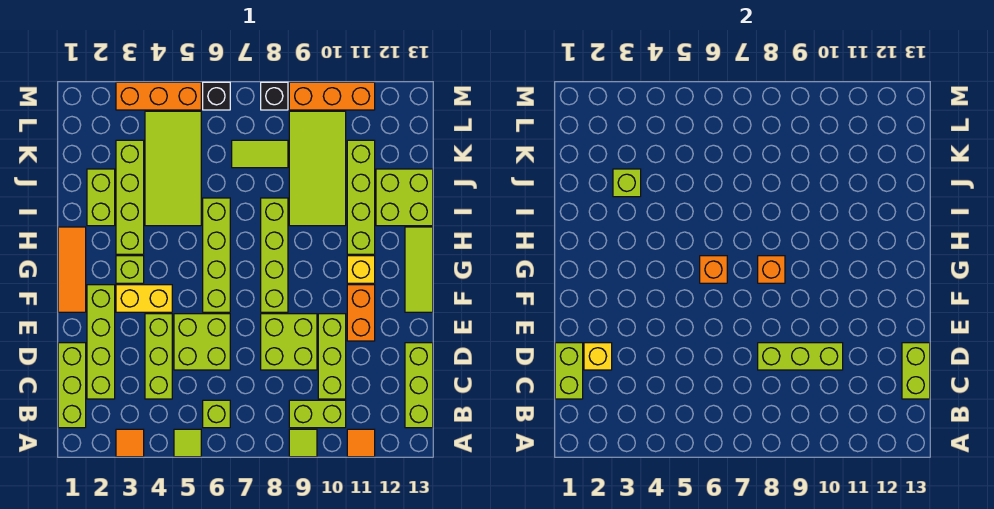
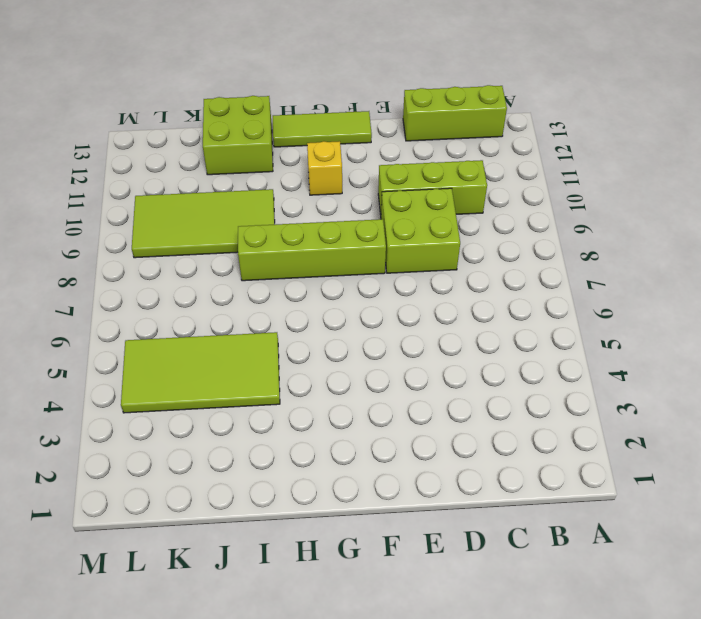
none -> orange tile A3 level 1
none -> lime tile A5 level 1
none -> lime tile A9 level 1
none -> orange tile A11 level 1

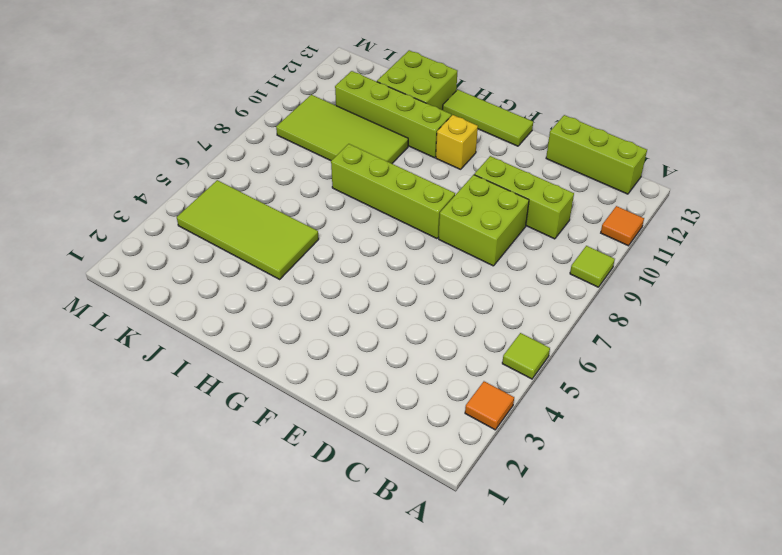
none -> lime brick B1:D1 level 1
none -> lime brick B6 level 1
none -> lime brick B9:B10 level 1
none -> lime brick C2:F2 level 1

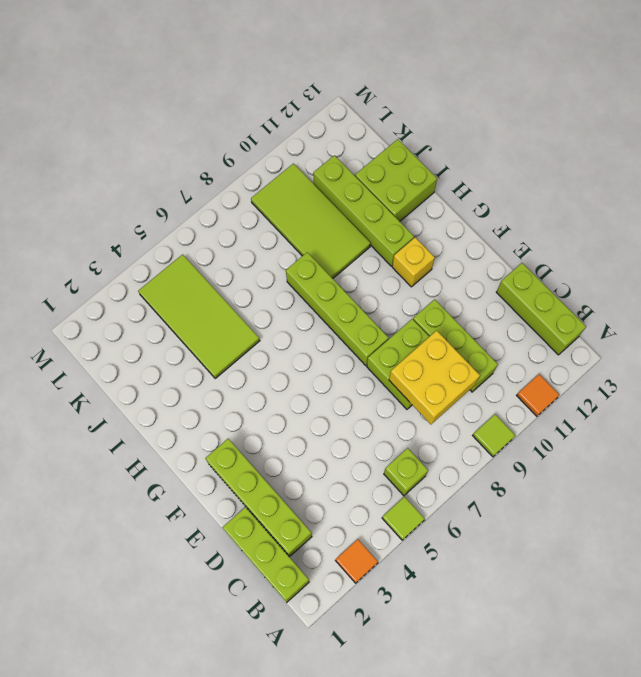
yellow brick C8:D9 level 2 -> lime brick D8:D10 level 2
none -> lime brick B9:B10 level 1
none -> lime brick C4:E4 level 1
none -> lime brick D5:E6 level 1
none -> orange brick E11:F11 level 1

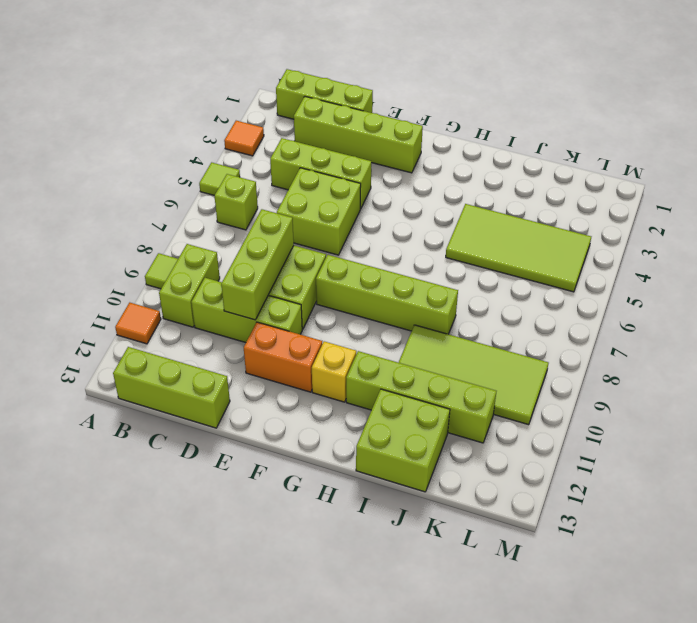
none -> orange tile F1:H1 level 1
none -> yellow brick F3:F4 level 1
none -> lime brick F6:I6 level 1
none -> lime tile F13:H13 level 1

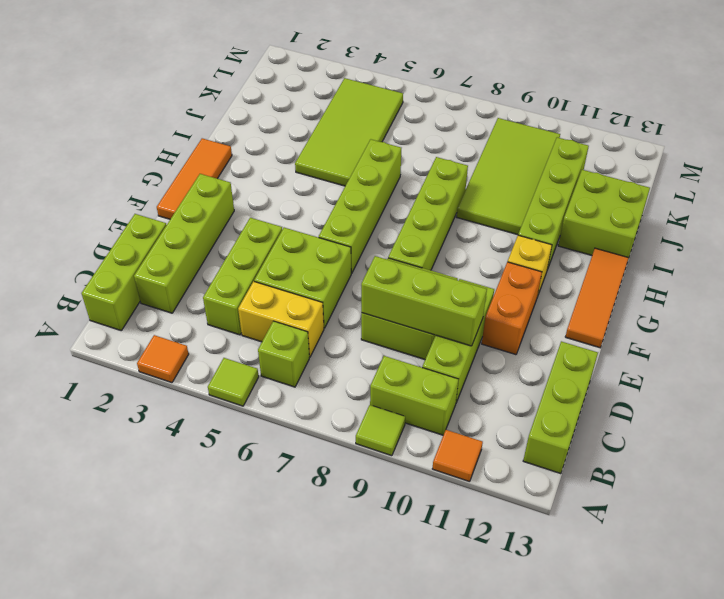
yellow brick C5:C6 level 1 -> yellow brick F3:F4 level 1
orange tile F13:H13 level 1 -> lime tile F13:H13 level 1
none -> lime brick G3 level 1
none -> lime brick H3:K3 level 1
none -> lime brick I2:J2 level 1
none -> lime tile K7:K8 level 1

